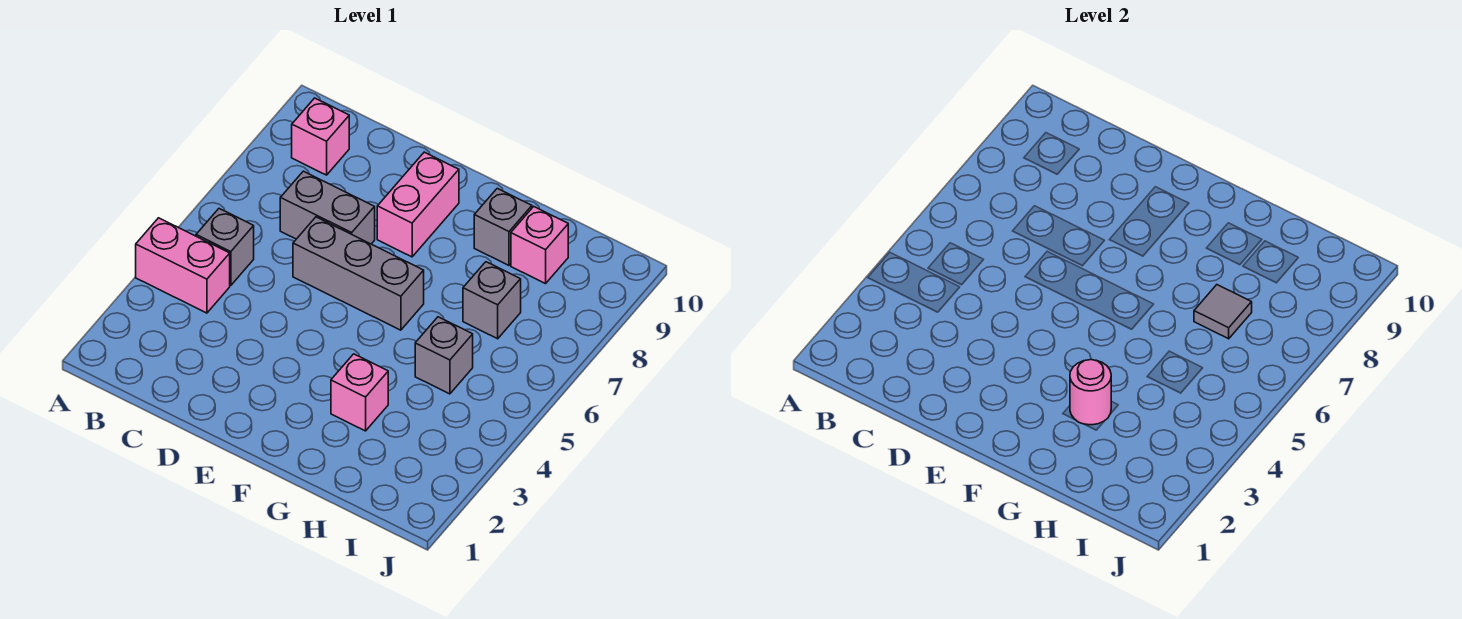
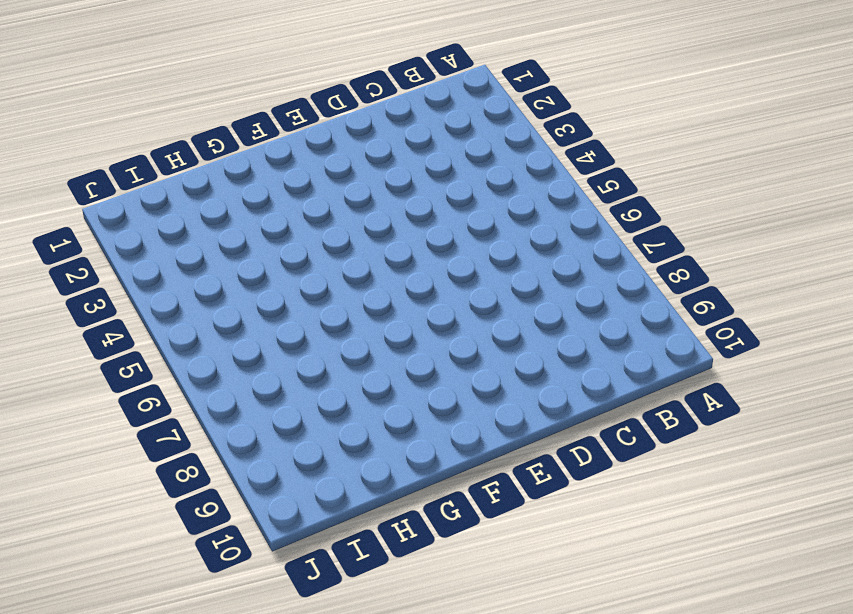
none -> pink brick A4:B4 level 1
none -> grey brick B5 level 1
none -> pink brick B9 level 1

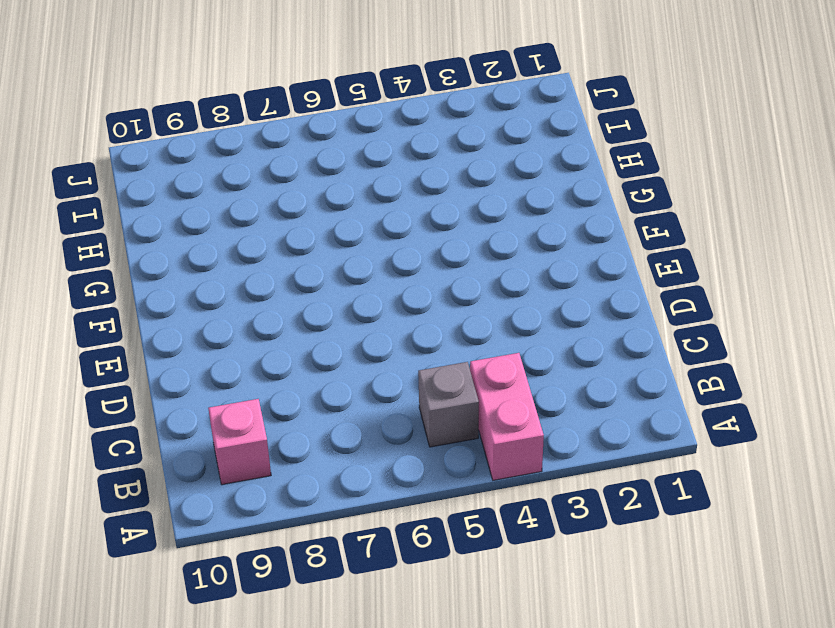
none -> grey brick C7:D7 level 1
none -> grey brick D6:F6 level 1
none -> pink brick E8:E9 level 1

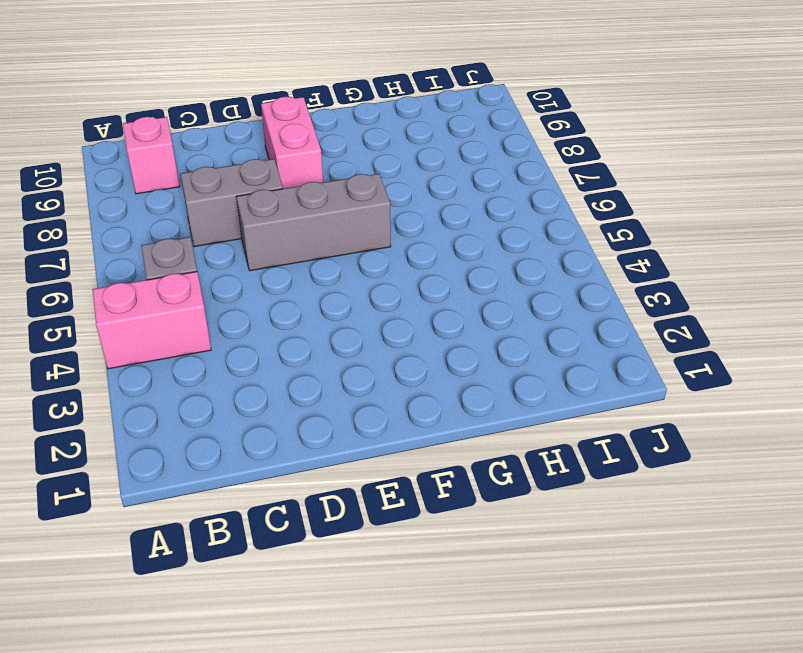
none -> pink brick G3 level 1
none -> grey brick G9 level 1
none -> grey brick H5 level 1

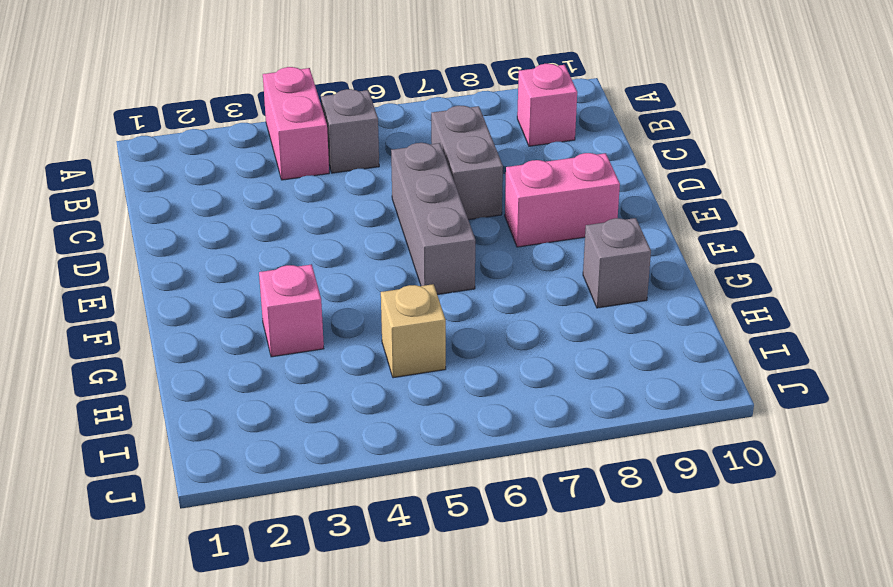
tan brick H5 level 1 -> grey brick H5 level 1
none -> grey brick H7 level 1
none -> pink brick H9 level 1
none -> pink round brick G3 level 2

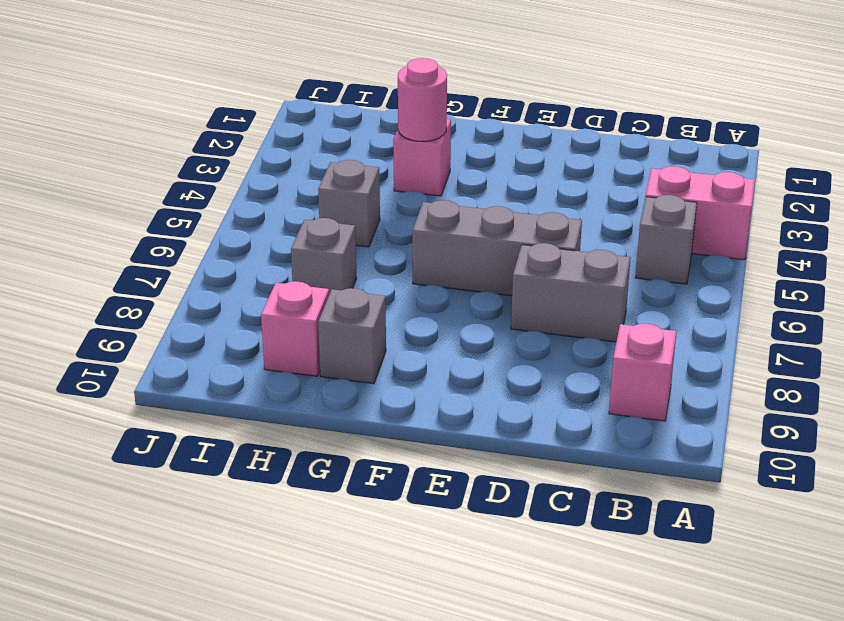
none -> pink brick E8:E9 level 1
none -> grey tile H7 level 2

